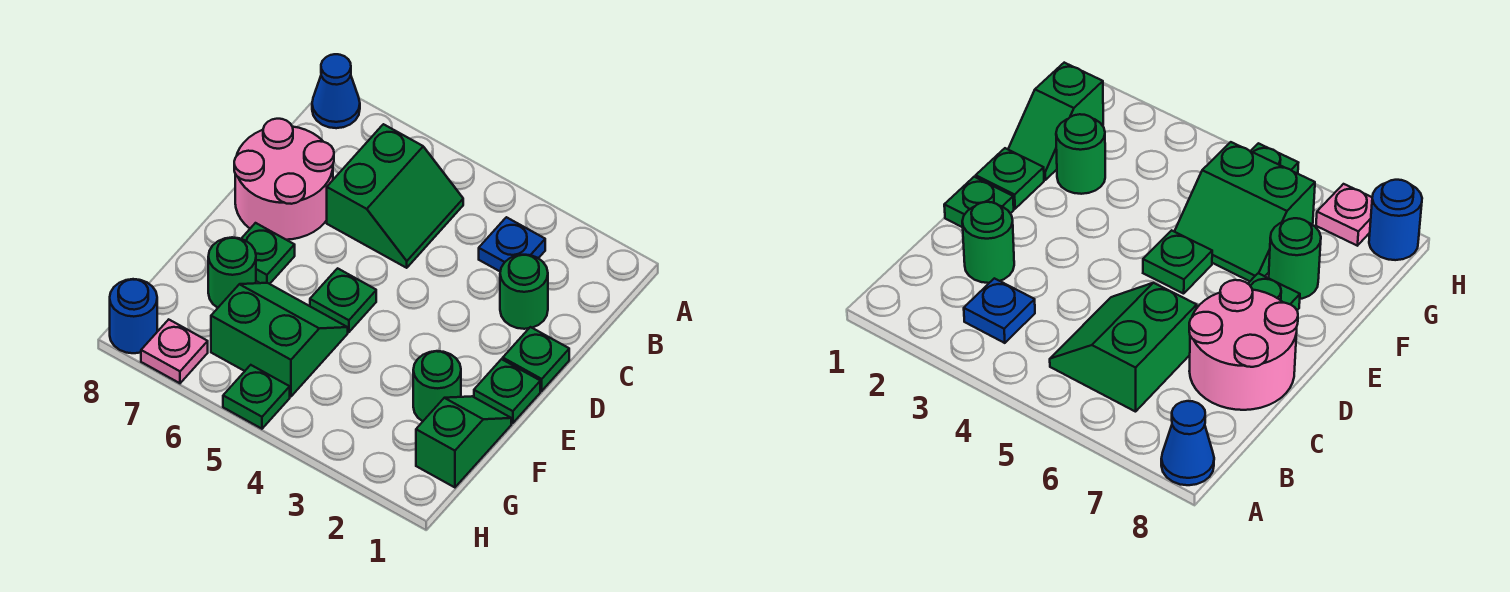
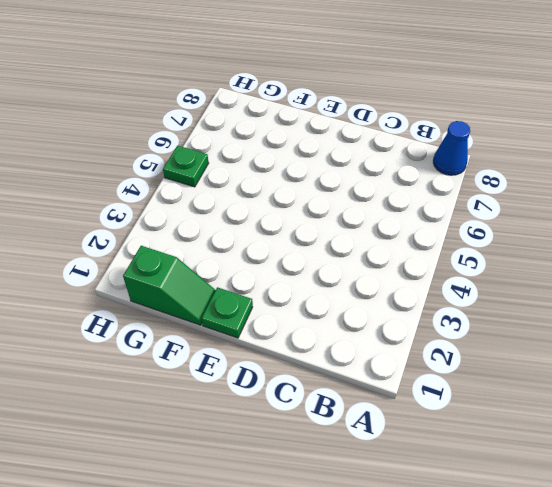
none -> blue plate B3 level 1
none -> green slope B5:C6 level 1 top 6
none -> green round brick C2 level 1

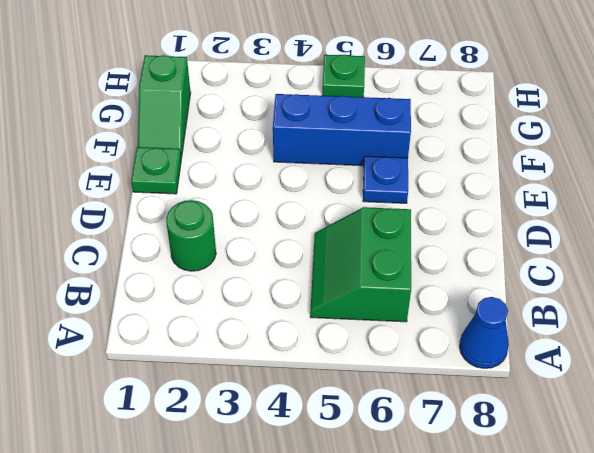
blue plate E6 level 1 -> blue plate B3 level 1
blue brick F4:F6 level 1 -> green slope F5:G6 level 1 top G
none -> pink round brick C7:D8 level 1
none -> green plate D1 level 1
none -> green plate E5 level 1

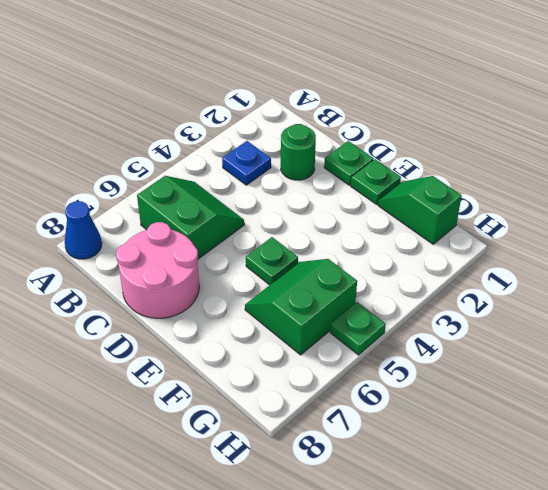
none -> green plate E7 level 1
none -> green round brick F2 level 1
none -> green round brick F7 level 1

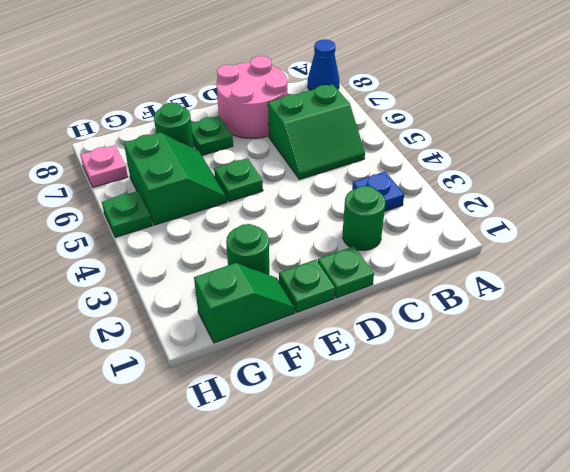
none -> blue round brick H8 level 1

